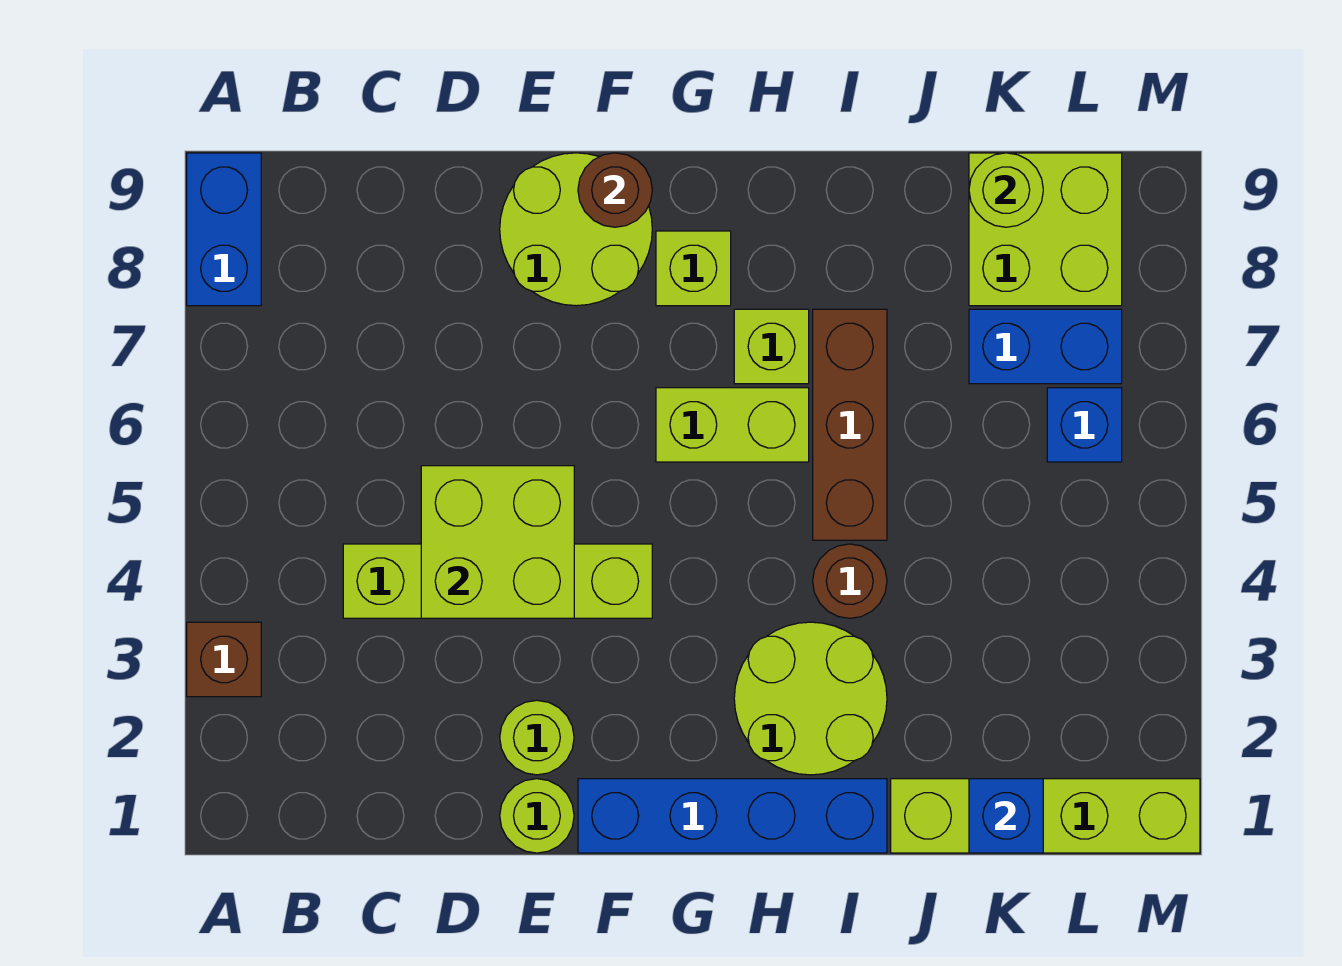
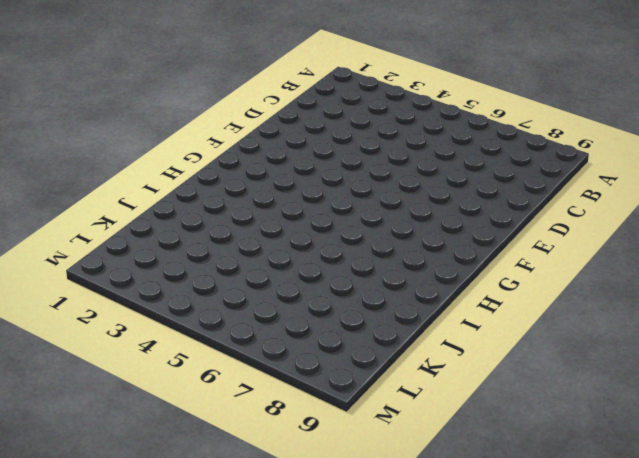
none -> brown brick A3 level 1
none -> blue brick A8:A9 level 1
none -> lime brick C4:F4 level 1

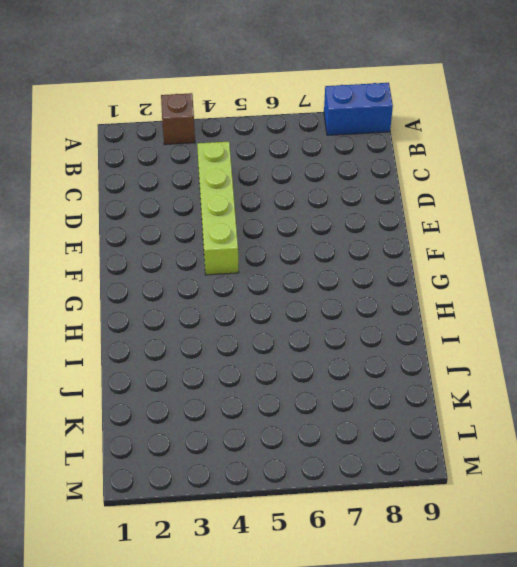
none -> lime round brick E1 level 1
none -> lime round brick E2 level 1
none -> lime round brick E8:F9 level 1

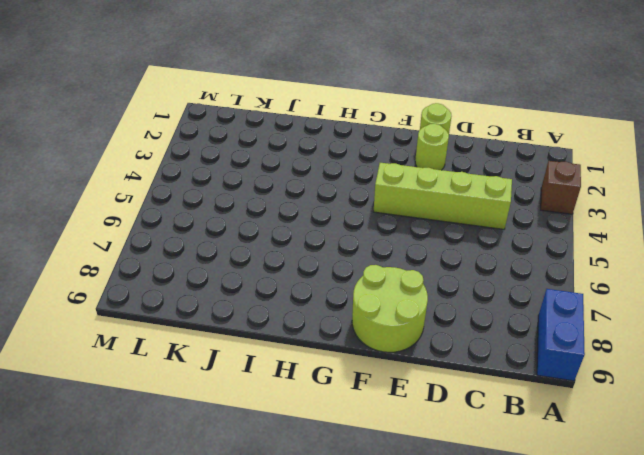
none -> blue brick F1:I1 level 1
none -> lime brick G6:H6 level 1
none -> lime brick G8 level 1

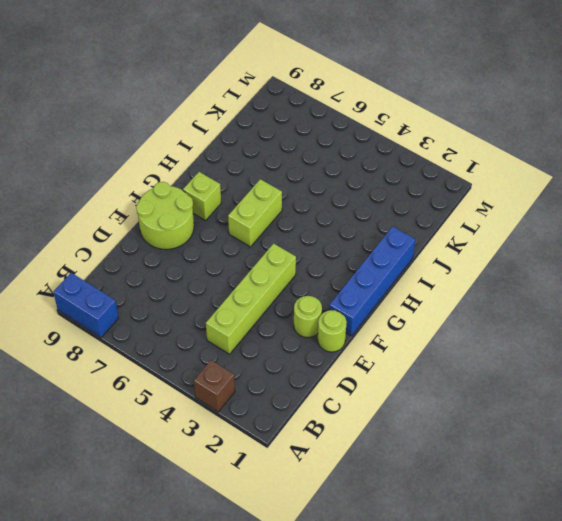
none -> lime round brick H2:I3 level 1
none -> lime brick H7 level 1
none -> brown round brick I4 level 1

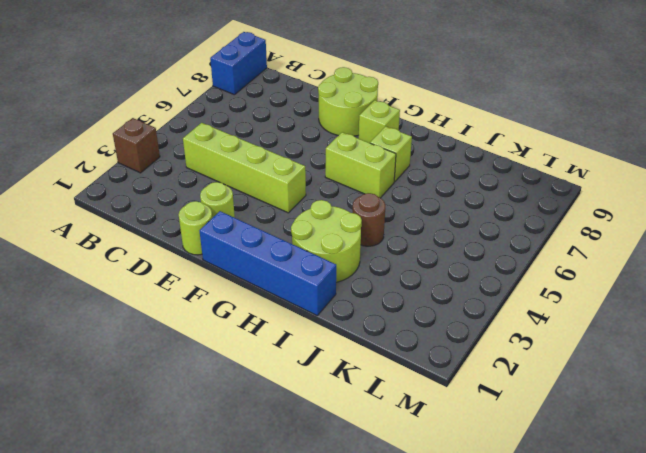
none -> brown brick I5:I7 level 1
none -> lime brick J1:M1 level 1
none -> blue brick K7:L7 level 1

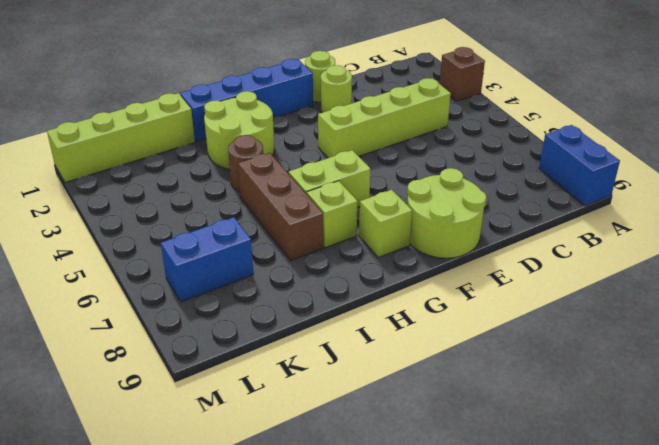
none -> lime brick K8:L9 level 1
none -> blue brick L6 level 1
none -> lime brick D4:E5 level 2

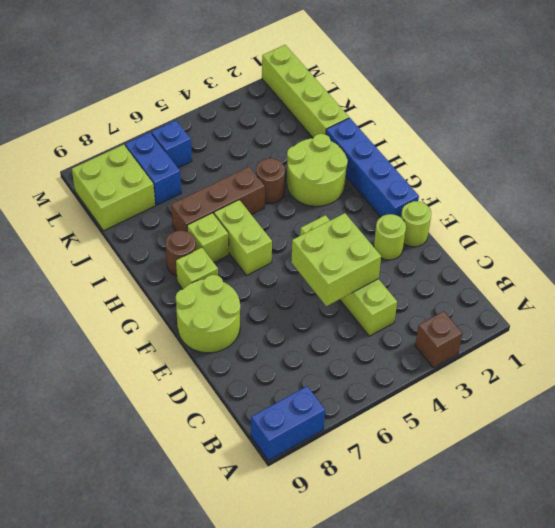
brown round brick H8 level 1 -> brown round brick F9 level 2
none -> blue brick K1 level 2
none -> lime round brick K9 level 2

